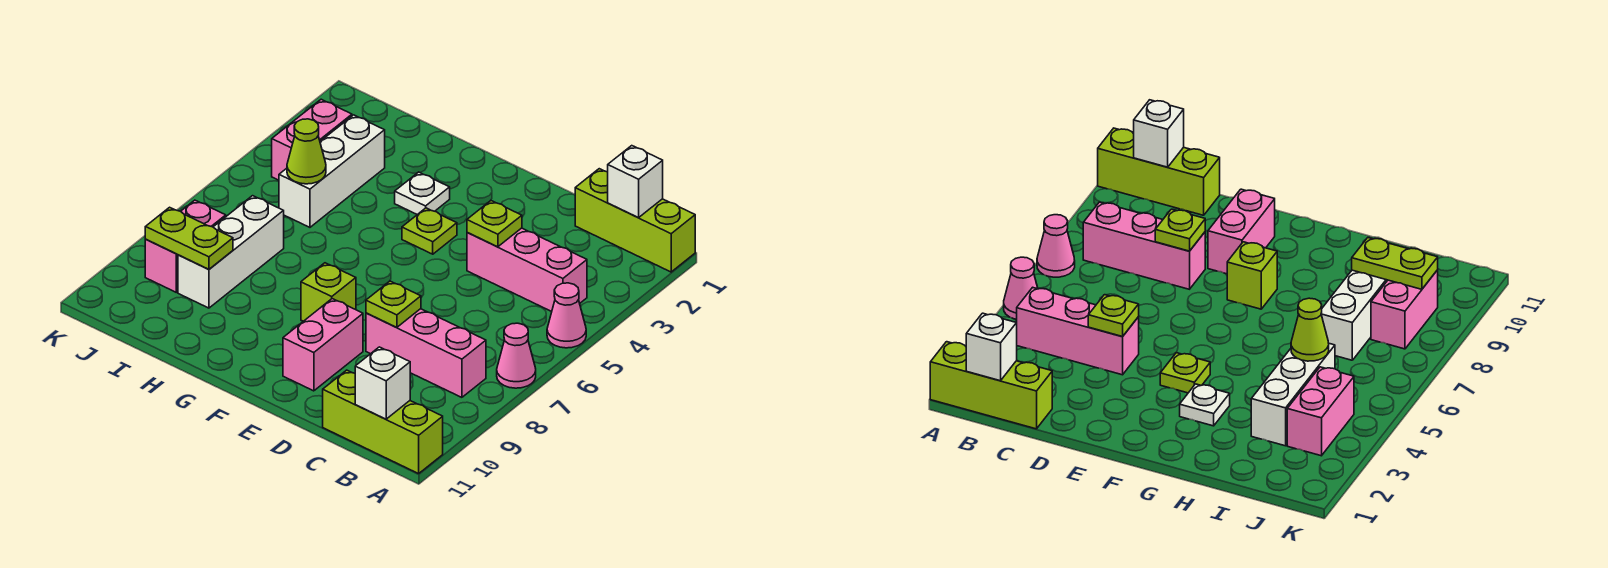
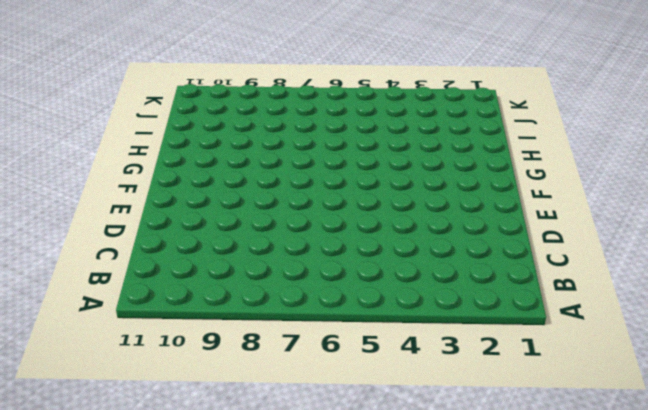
none -> lime brick A1:C1 level 1
none -> pink cone A5 level 1
none -> pink cone A7 level 1

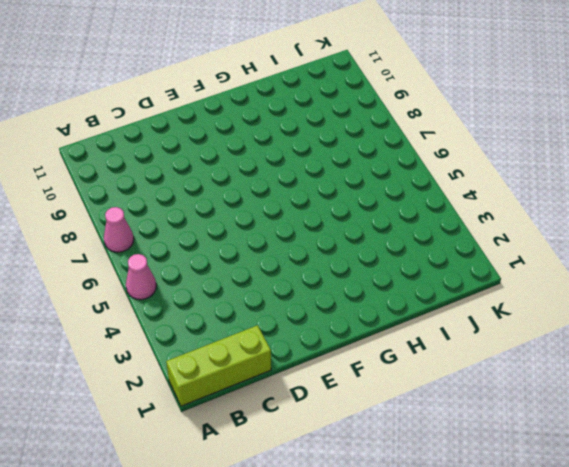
none -> lime brick A11:C11 level 1
none -> pink brick B4:D4 level 1
none -> pink brick B8:D8 level 1

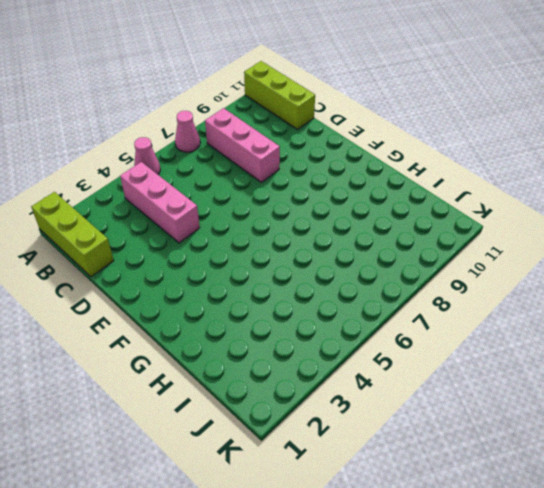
none -> pink brick E9:E10 level 1
none -> lime plate F4 level 1
none -> lime brick F8 level 1

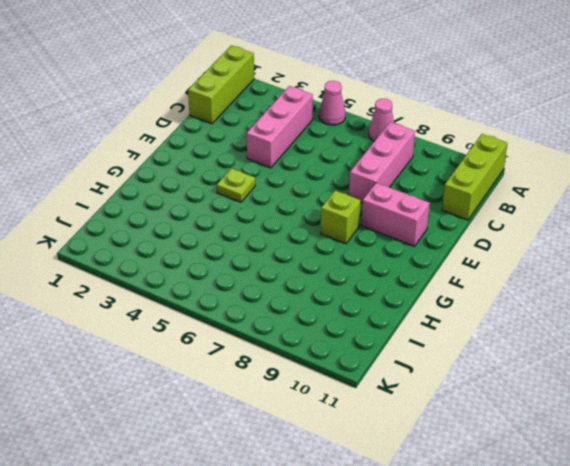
none -> white plate G3 level 1
none -> white brick I3:I5 level 1
none -> white brick I7:I9 level 1

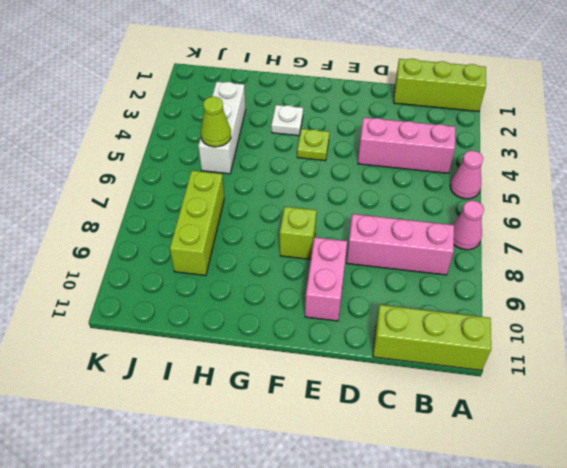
lime brick I7:I9 level 1 -> white brick I7:I9 level 1
none -> pink brick J3:J4 level 1
none -> pink brick J8:J9 level 1
none -> white brick B1 level 2

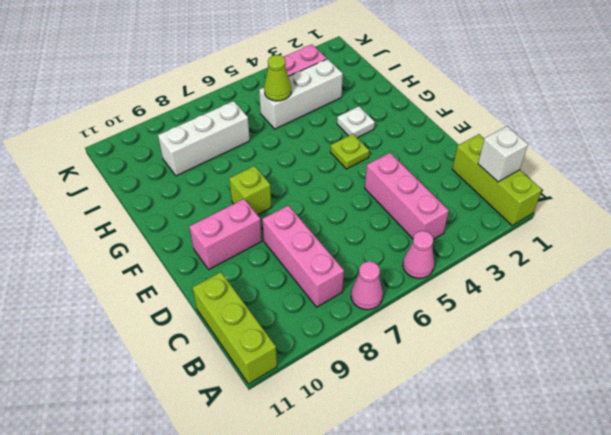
none -> pink brick J8:J9 level 1
none -> white brick B11 level 2
none -> lime plate D4 level 2

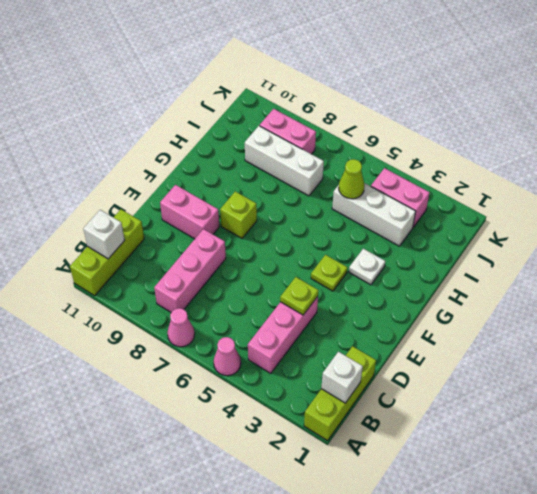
none -> lime plate D8 level 2
none -> lime plate I9:J9 level 2

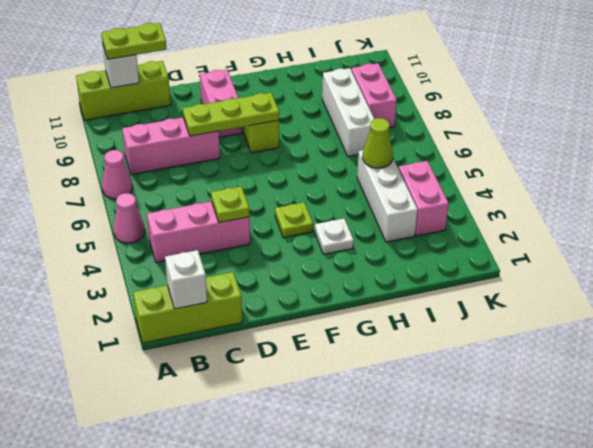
lime plate B11:C11 level 3 -> lime plate I9:J9 level 2
lime plate D8:F8 level 2 -> lime plate D8 level 2

